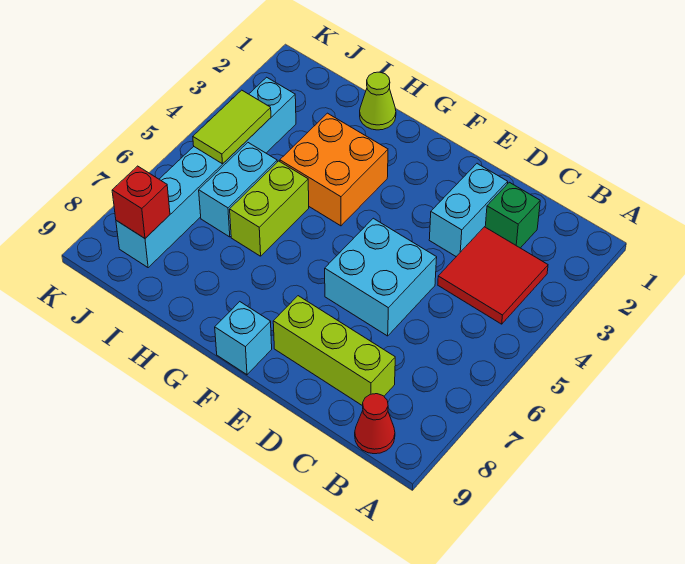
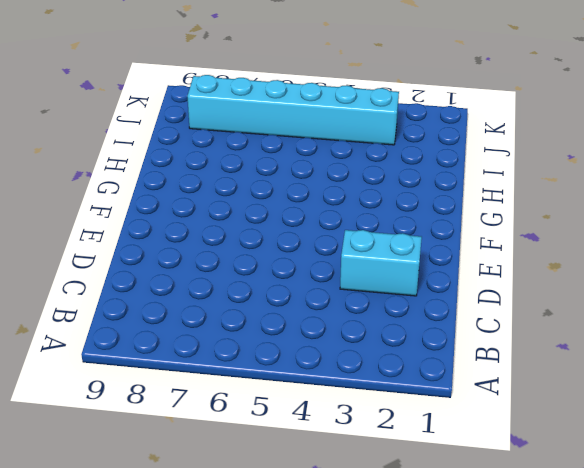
none -> red tile B3:C4 level 1
none -> red cone B9 level 1
none -> green brick C2 level 1

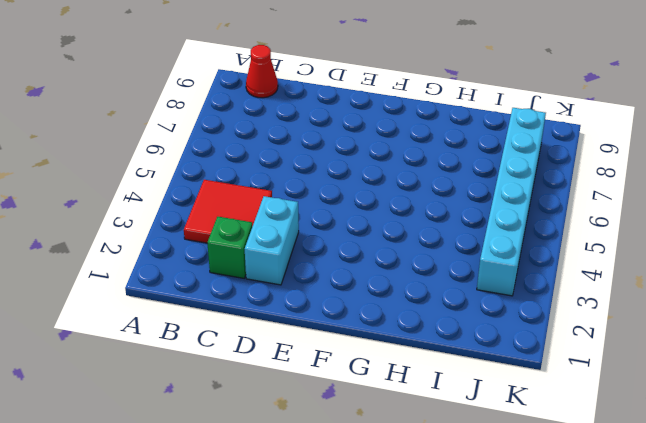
none -> lime brick C8:E8 level 1
none -> cyan brick D5:E6 level 1
none -> cyan brick F9 level 1

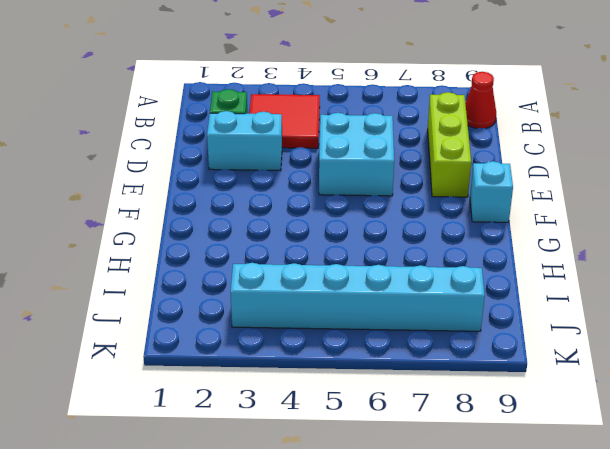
none -> orange brick G3:H4 level 1
none -> lime cone H1 level 1
none -> lime brick H5:H6 level 1

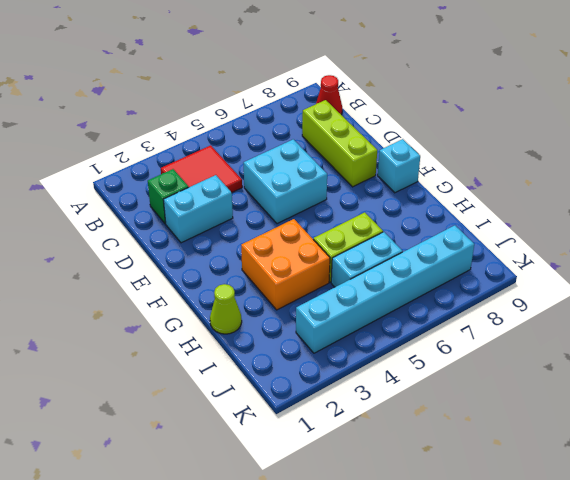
none -> lime tile J4:J5 level 2
none -> red brick J8 level 2

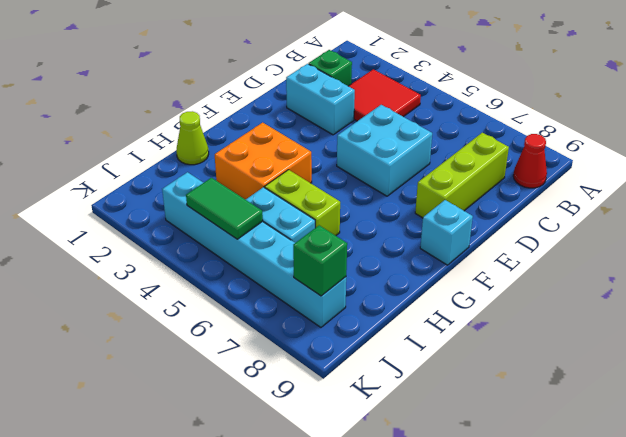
green tile J4:J5 level 2 -> lime tile J4:J5 level 2
green brick J8 level 2 -> red brick J8 level 2

